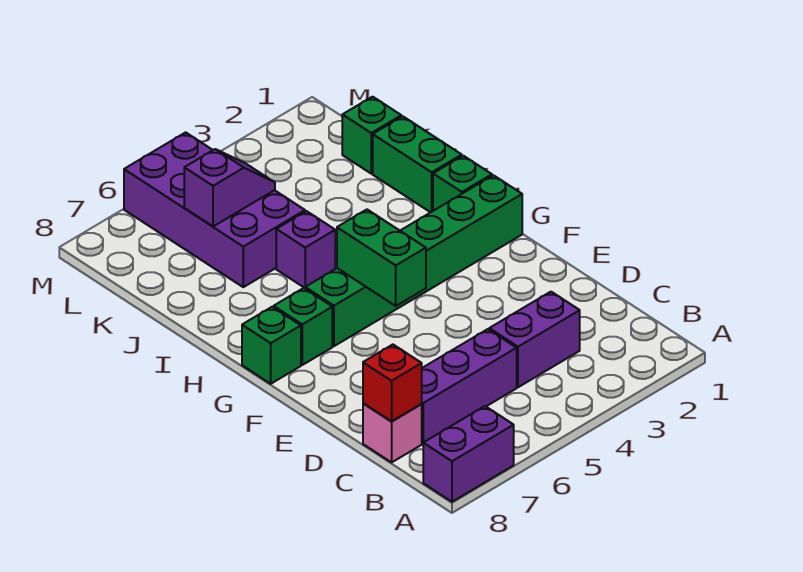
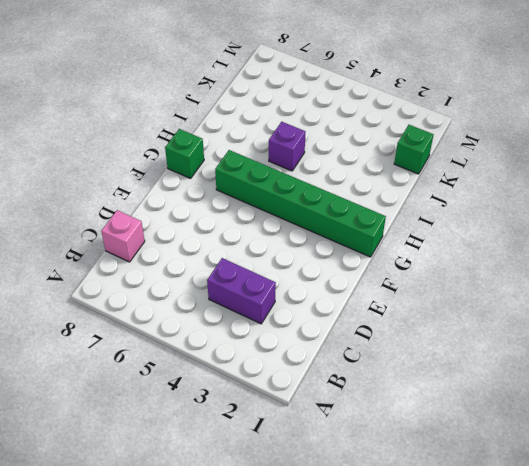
none -> purple brick A7:A8 level 1
none -> purple brick C5:C7 level 1
none -> green brick G7 level 1

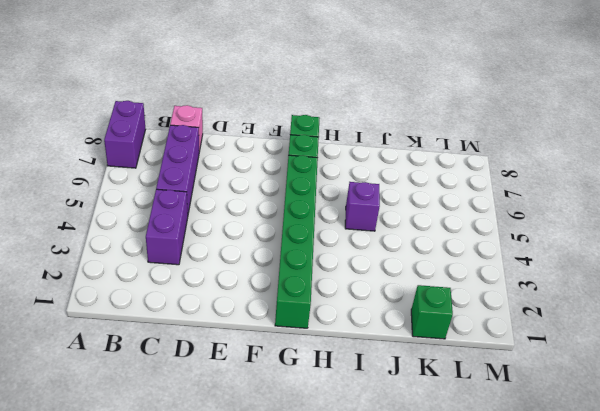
none -> green brick H1 level 1
none -> green brick I1:J1 level 1
none -> purple brick J5:M6 level 1

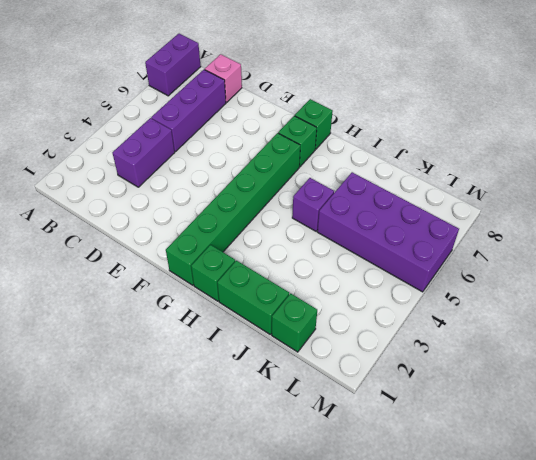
none -> red brick C8 level 2
none -> green brick F5:G5 level 2
none -> purple slope K5:K6 level 2 top 6

